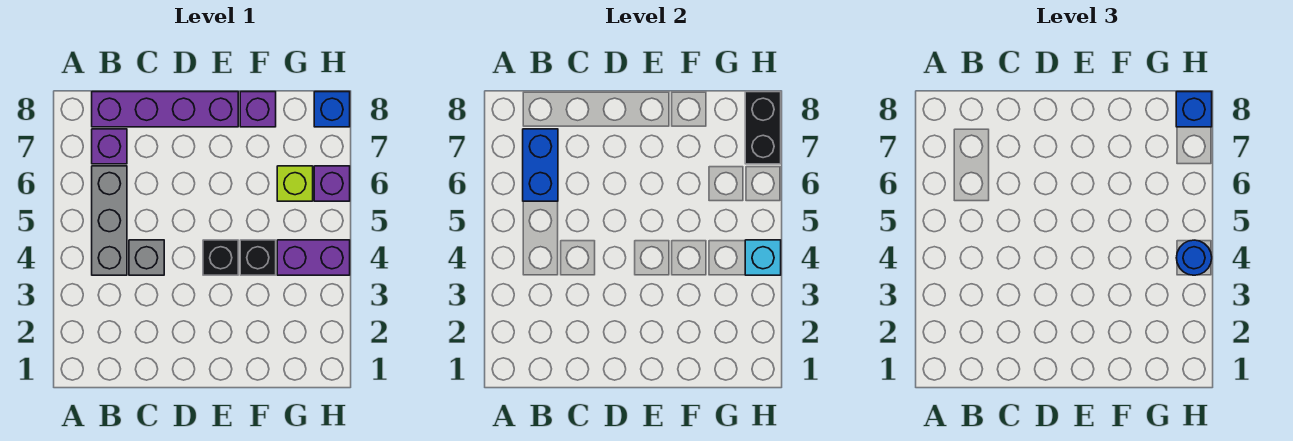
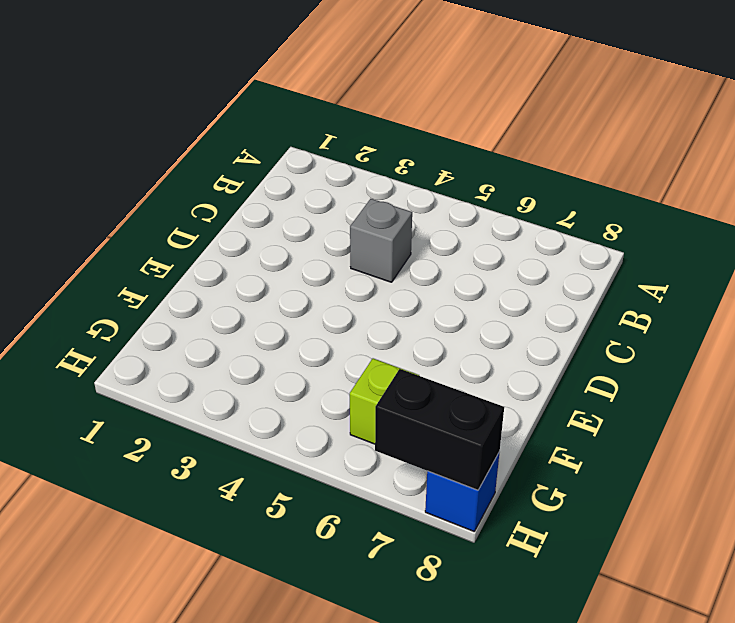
none -> grey brick B4:B6 level 1
none -> purple brick B7 level 1
none -> purple brick B8:E8 level 1

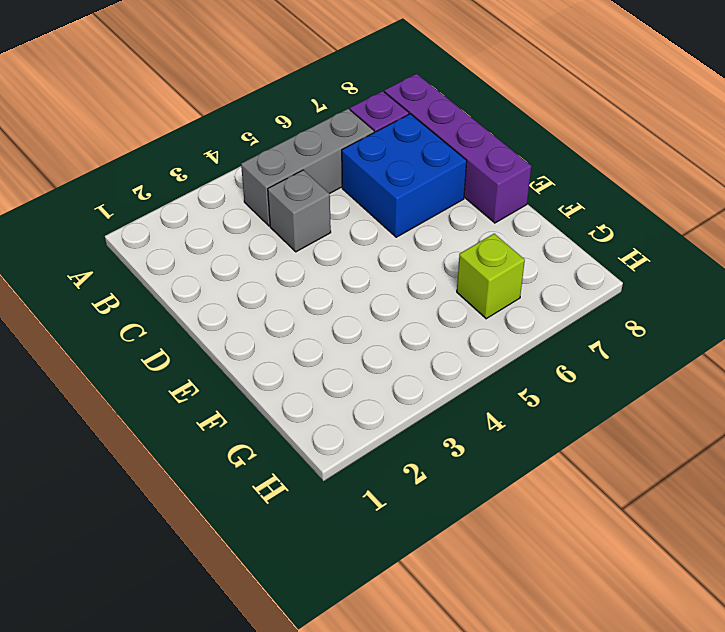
blue brick C6:D7 level 1 -> none
none -> black brick E4 level 1
none -> black brick F4 level 1
none -> purple brick F8 level 1

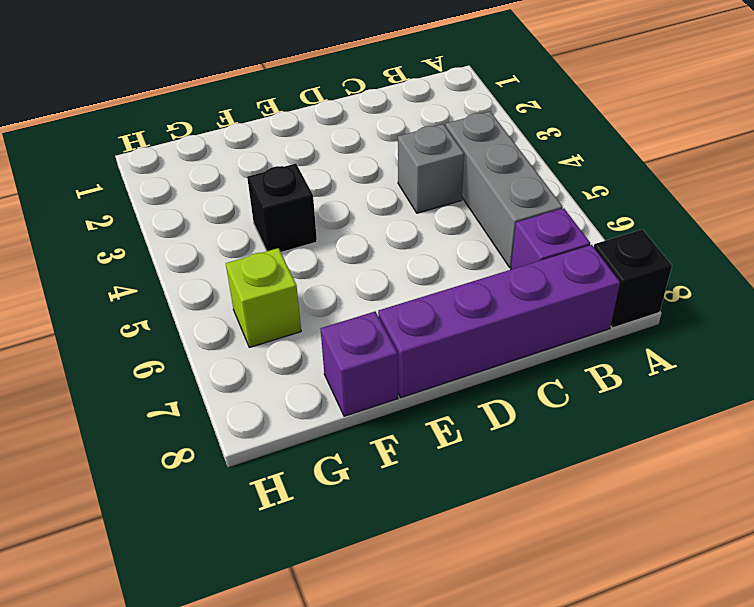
black brick A8 level 1 -> black brick E4 level 1
none -> purple brick G4:H4 level 1
none -> purple brick H6 level 1
none -> blue brick H8 level 1

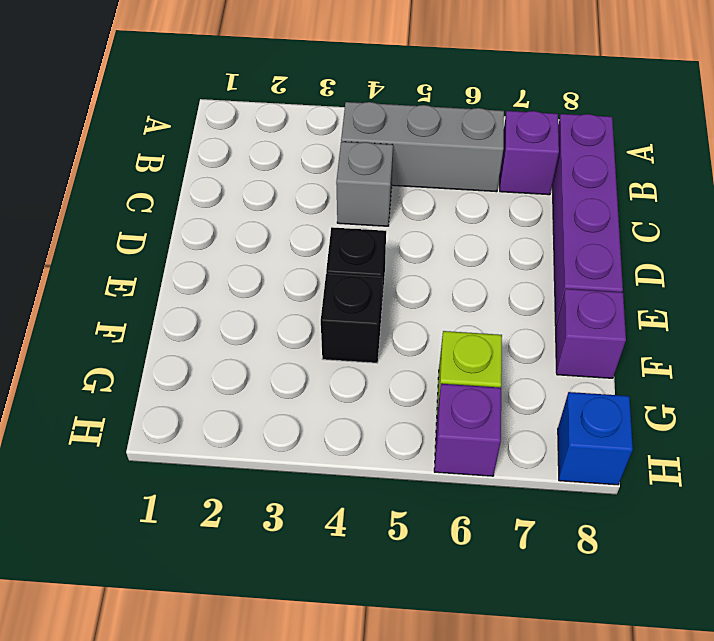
none -> purple brick G4:H4 level 1
none -> blue brick B6:B7 level 2
none -> cyan brick H4 level 2

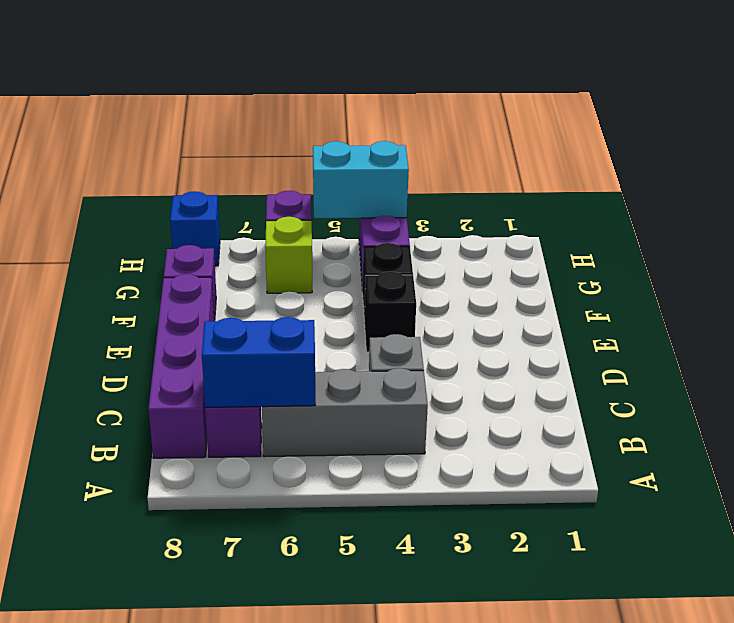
cyan brick H4:H5 level 2 -> cyan brick H4 level 2
none -> black brick H7:H8 level 2
none -> blue round brick H4 level 3
none -> blue brick H8 level 3

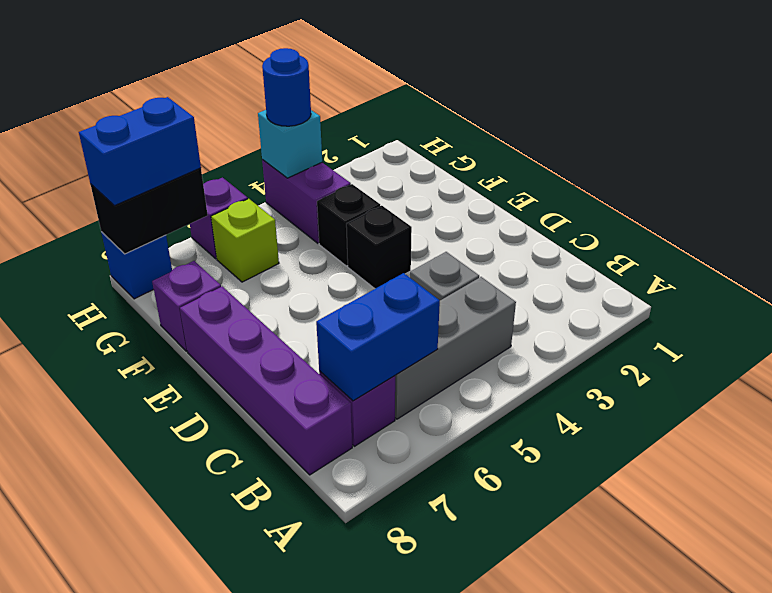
blue brick H7:H8 level 3 -> blue brick H8 level 3

